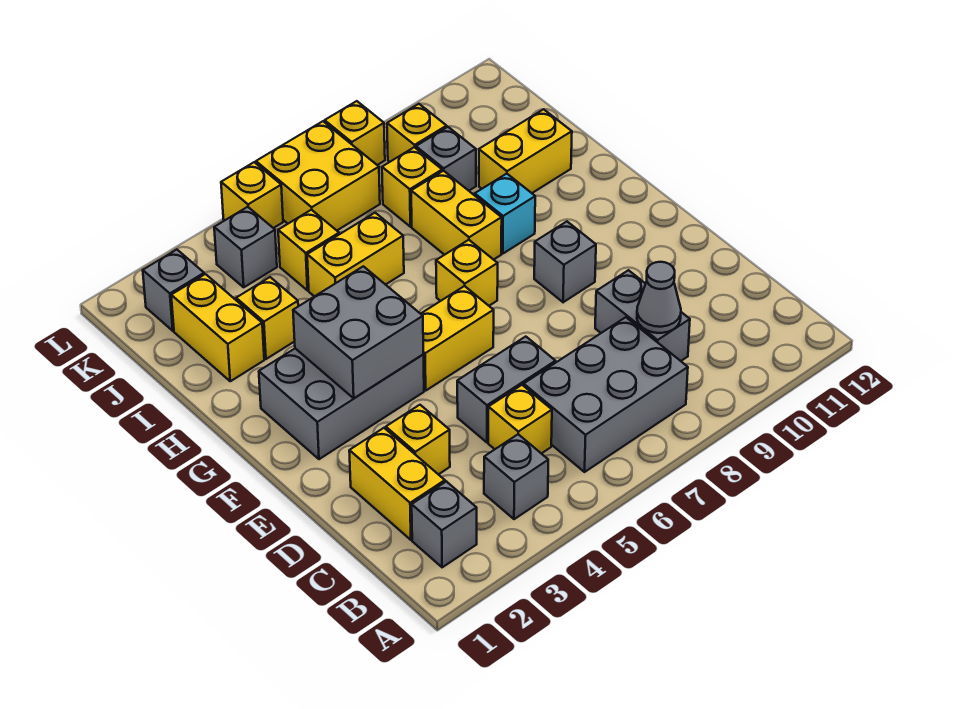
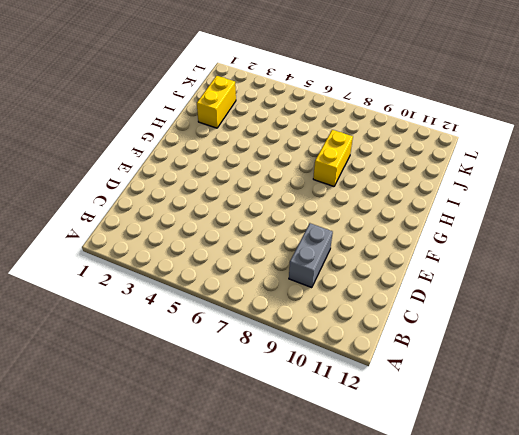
none -> grey brick B2 level 1
none -> grey brick B4 level 1
none -> grey brick B6:C8 level 1

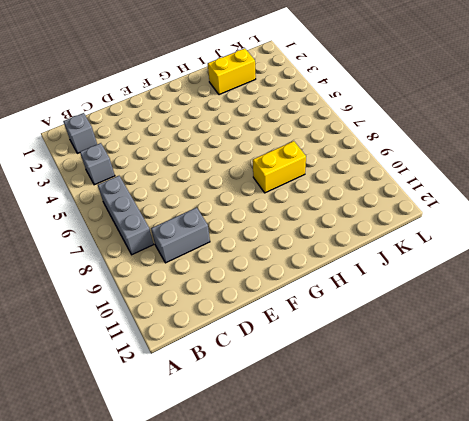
grey brick B6:B8 level 1 -> grey brick B6:C8 level 1
none -> yellow brick C2:D2 level 1
none -> yellow brick C5 level 1
none -> yellow brick D3 level 1

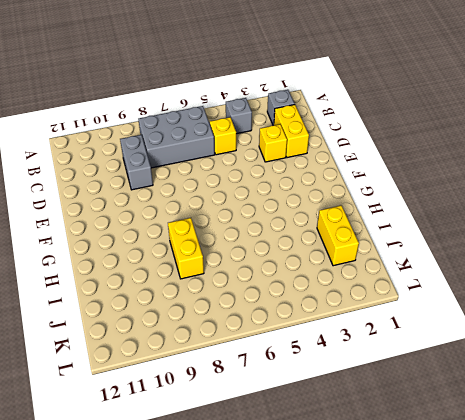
none -> grey brick D5:D6 level 1
none -> grey brick F2:G4 level 1
none -> yellow brick F5:F6 level 1

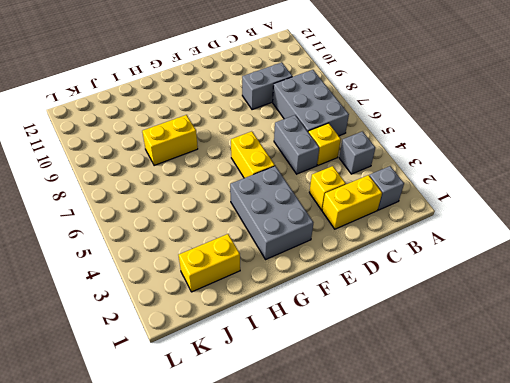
none -> grey brick F9 level 1
none -> yellow brick G7 level 1
none -> cyan brick H9 level 1

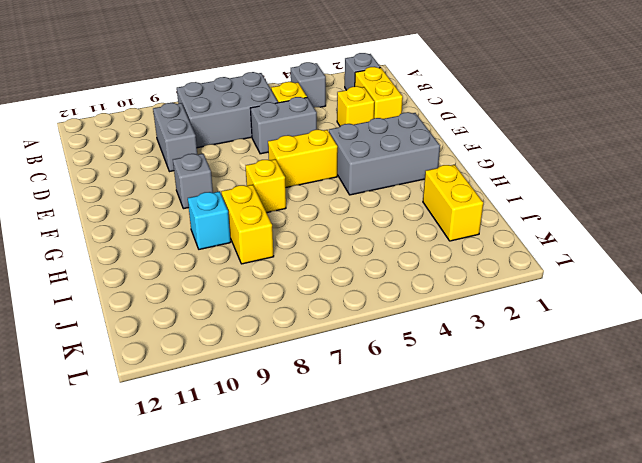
none -> yellow brick I3 level 1
none -> yellow brick I5:I6 level 1
none -> yellow brick I10:I11 level 1

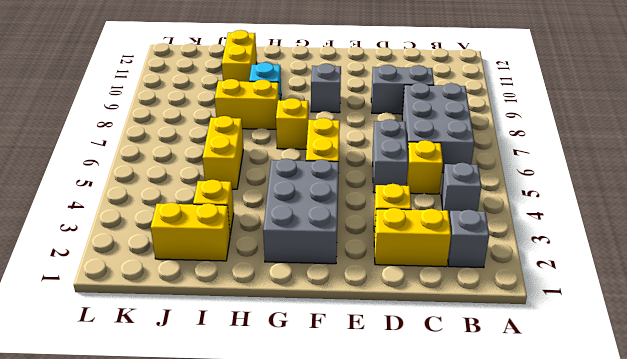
none -> yellow brick J5 level 1
none -> yellow brick J8 level 1
none -> grey brick J9 level 1

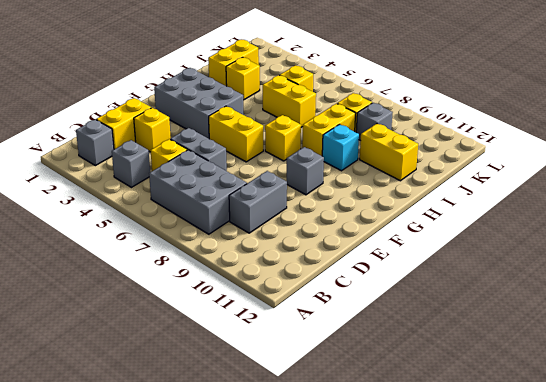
none -> grey brick K2 level 1
none -> grey brick K4 level 1
none -> yellow brick K6:L7 level 1

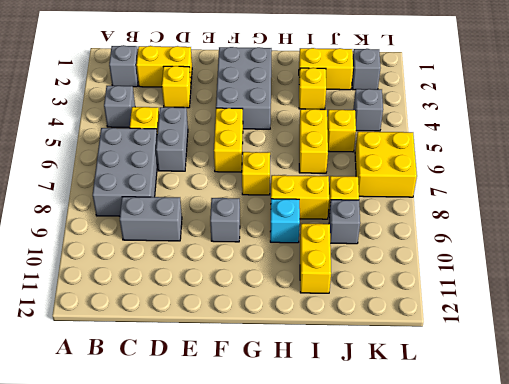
none -> yellow brick K9 level 1
none -> yellow brick L5 level 1
none -> yellow brick L8 level 1

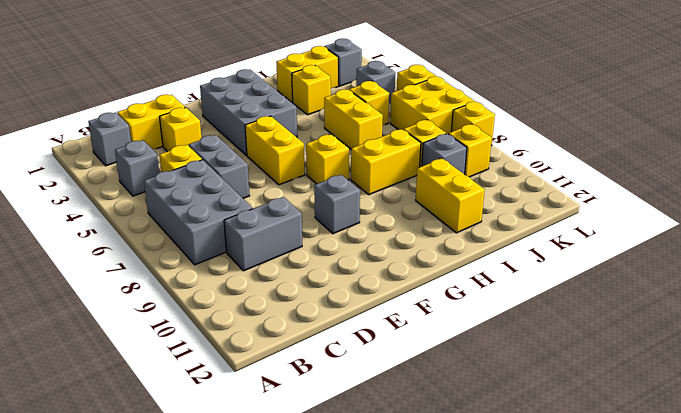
none -> cyan brick H9 level 1
none -> grey cone C9 level 2
none -> grey brick F3:G4 level 2

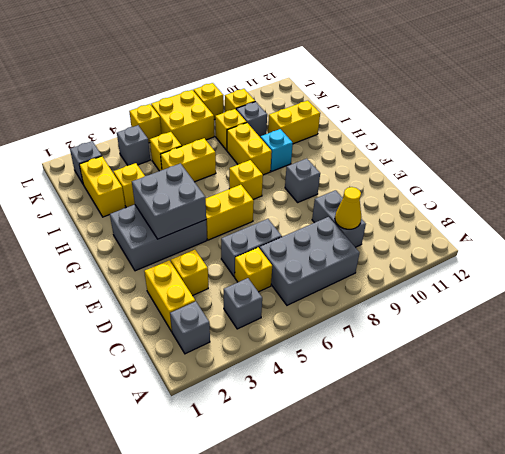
yellow cone C9 level 2 -> grey cone C9 level 2

